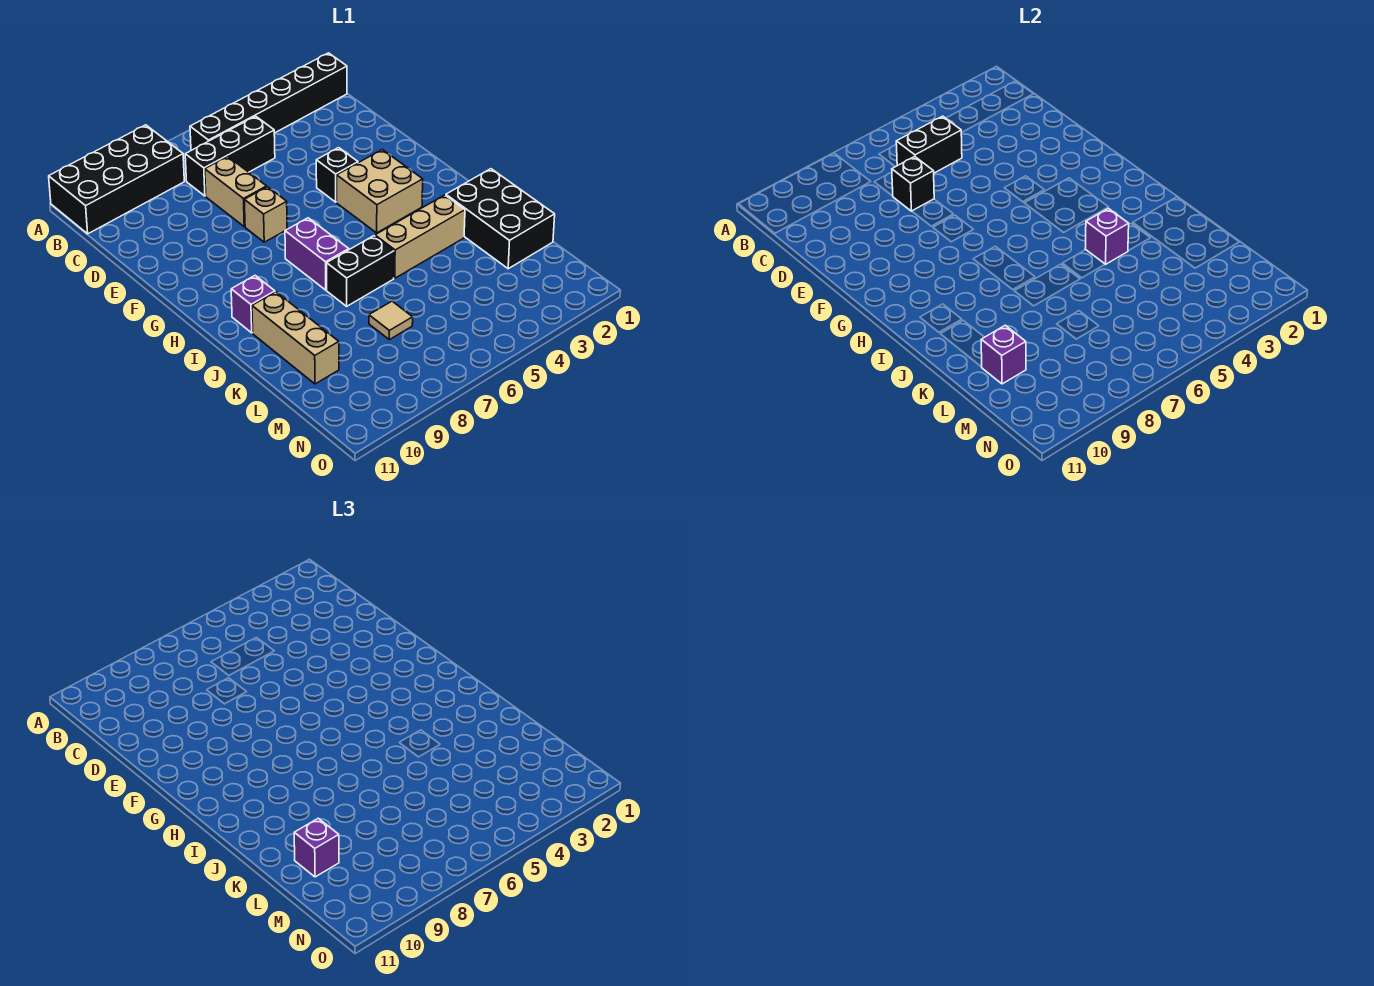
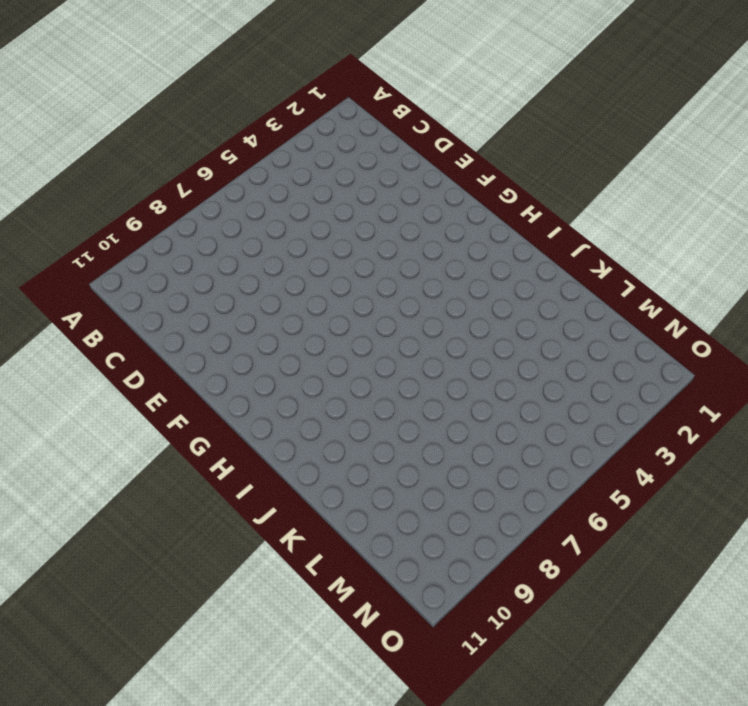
none -> black brick A8:B11 level 1
none -> black brick B1:B6 level 1
none -> black brick C5:C7 level 1

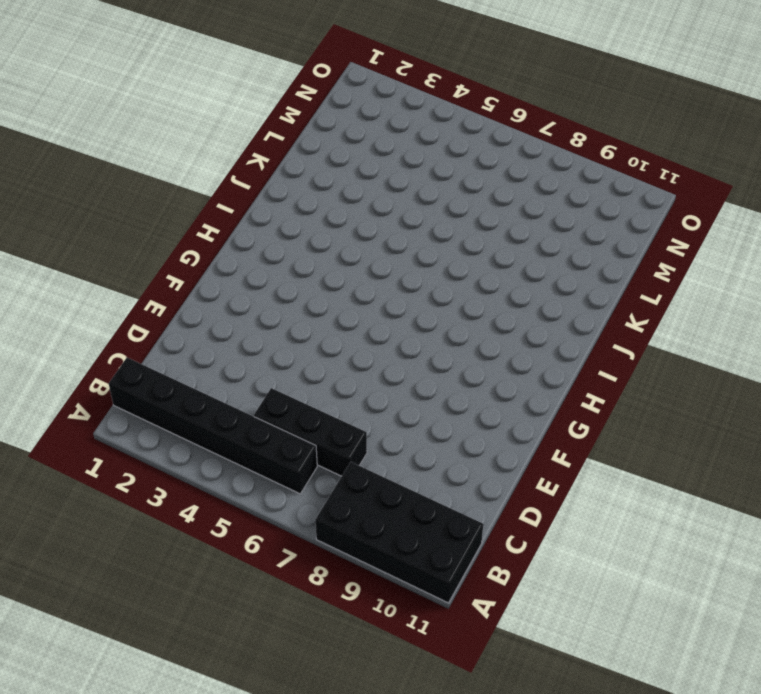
none -> tan brick D7:E7 level 1
none -> black brick F4 level 1
none -> tan brick F7 level 1

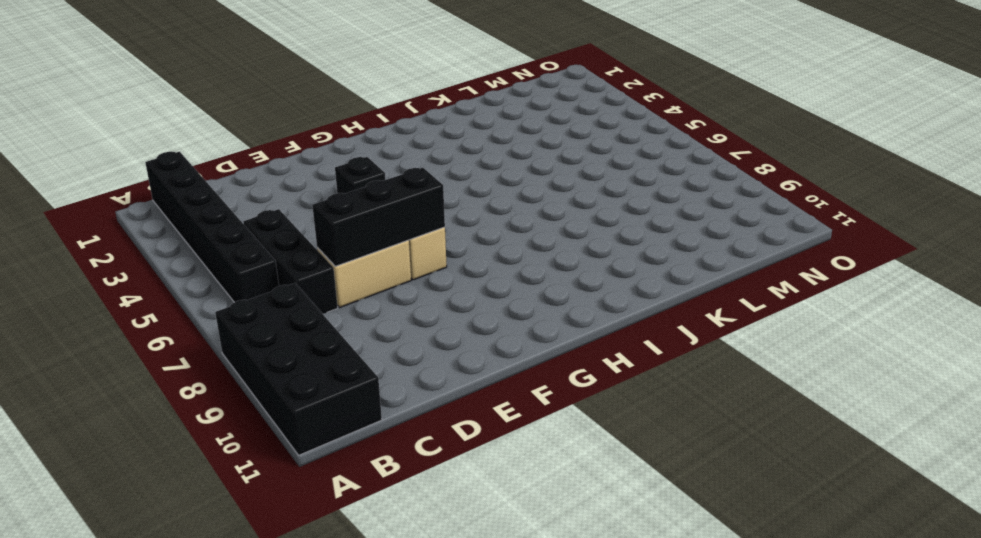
black brick D7:F7 level 2 -> black brick D7 level 2
none -> tan brick G3:H4 level 1
none -> purple brick H7:I7 level 1
none -> purple brick I10 level 1

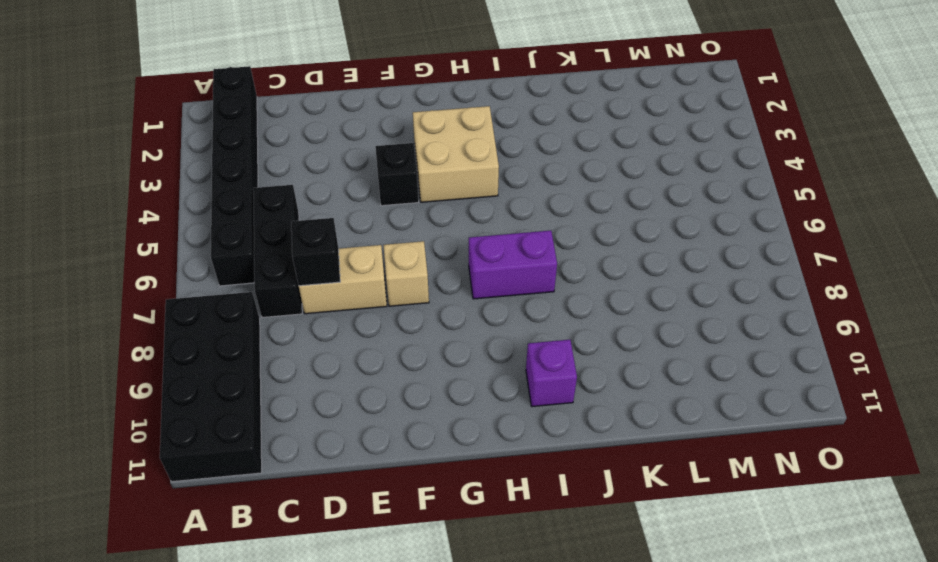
none -> black brick J1:L2 level 1
none -> tan brick J3:J5 level 1
none -> black brick J6:J7 level 1

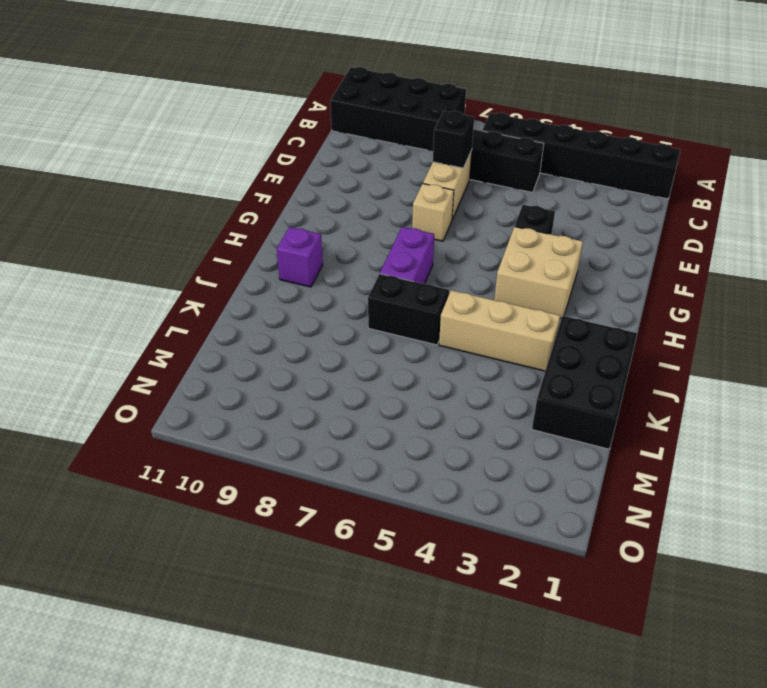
none -> tan brick J10:L10 level 1
none -> tan tile L7 level 1
none -> black brick C5:C6 level 2

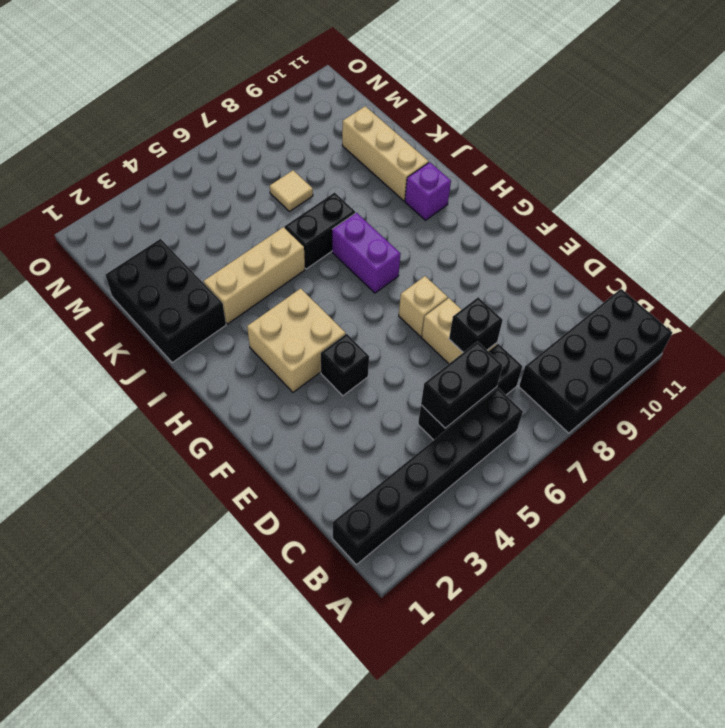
none -> purple brick J4 level 2
none -> purple brick L10 level 2
none -> purple brick L10 level 3

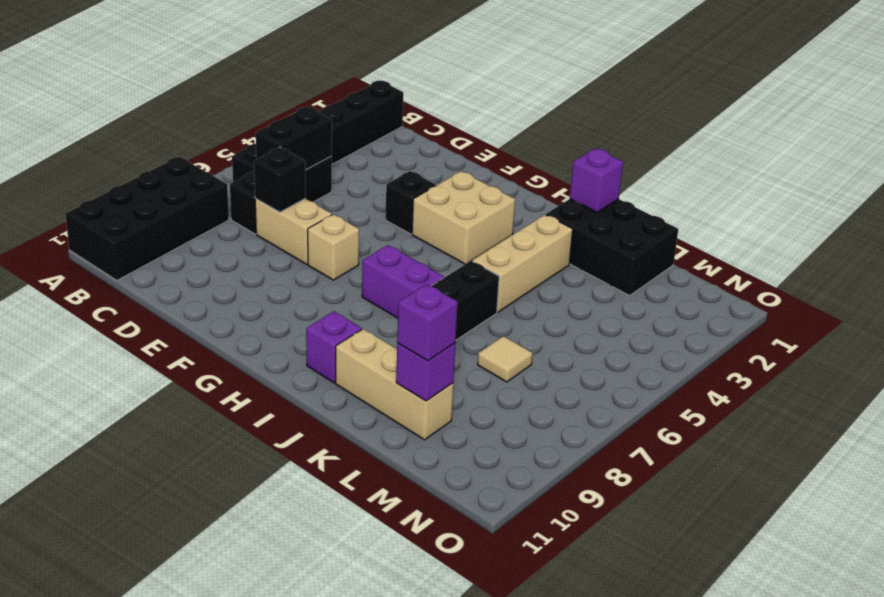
purple brick J1 level 2 -> purple brick J4 level 2

